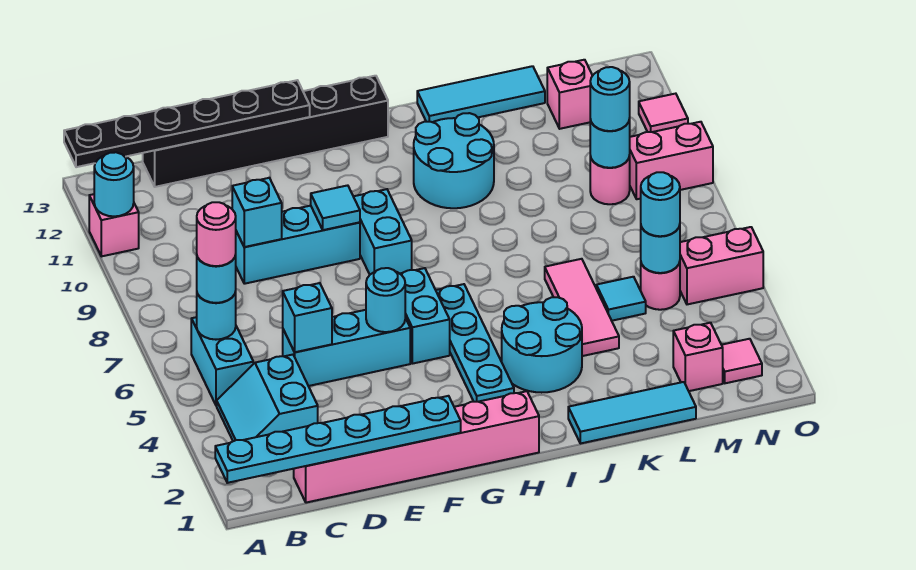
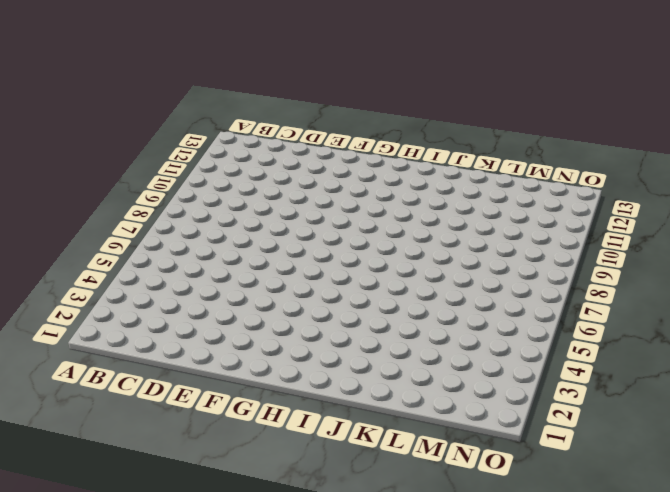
none -> pink brick A11 level 1
none -> cyan slope B3:C4 level 1 top C
none -> cyan brick B5:B6 level 1
none -> pink brick C1:H1 level 1

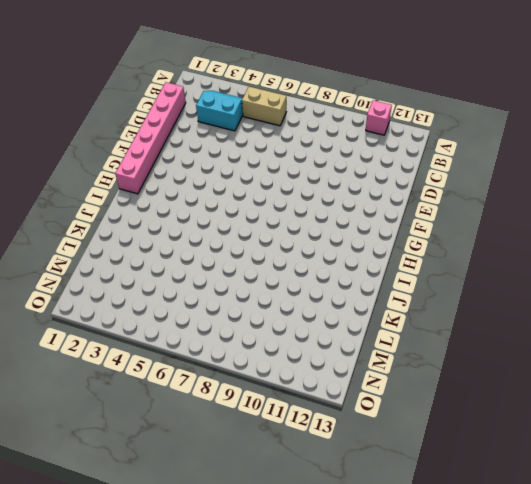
tan brick B5:B6 level 1 -> cyan brick B5:B6 level 1
none -> black brick C13:H13 level 1
none -> cyan brick D5:F5 level 1
none -> cyan brick D9:F9 level 1
none -> cyan brick G5:G6 level 1

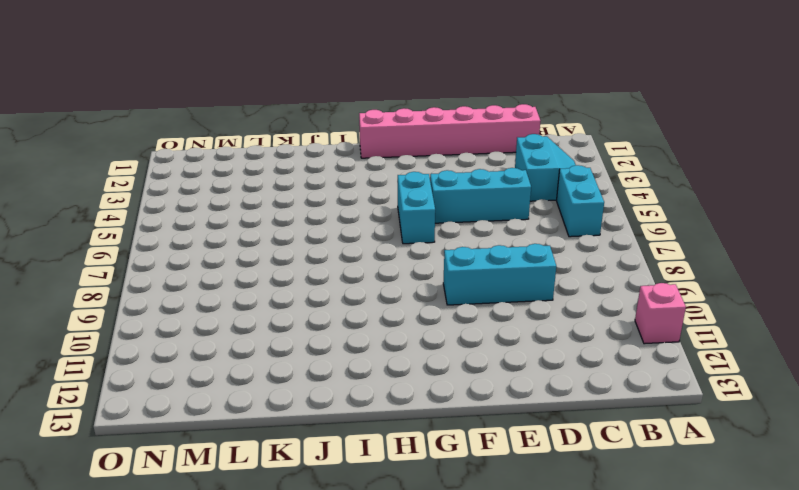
none -> black brick C13:H13 level 1
none -> cyan brick G8:G9 level 1
none -> cyan plate H3:H6 level 1
none -> cyan round brick I3:J4 level 1

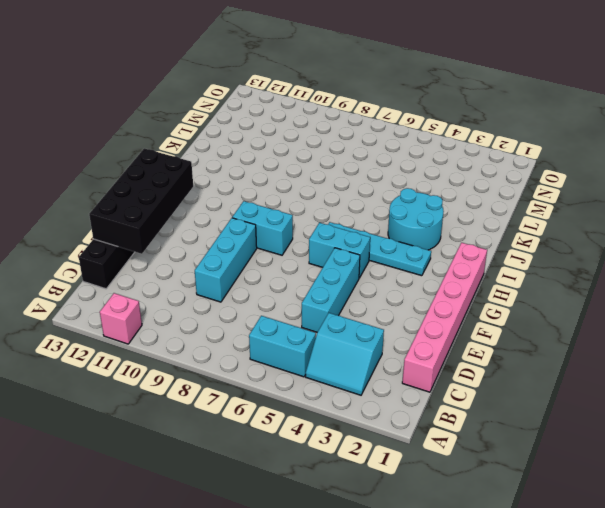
black brick D12:G13 level 2 -> black plate A13:F13 level 2
none -> cyan round brick I10:J11 level 1
none -> cyan tile J1:L1 level 1
none -> cyan tile J13:L13 level 1
none -> pink tile K4:K6 level 1

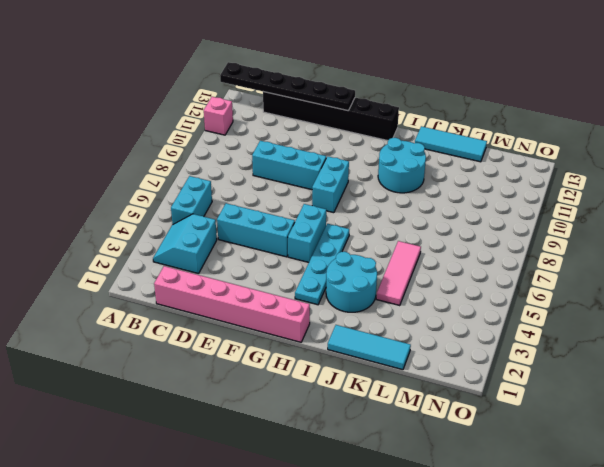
none -> cyan tile L5 level 1
none -> pink brick M2 level 1
none -> pink round brick M5 level 1
none -> pink round brick M9 level 1

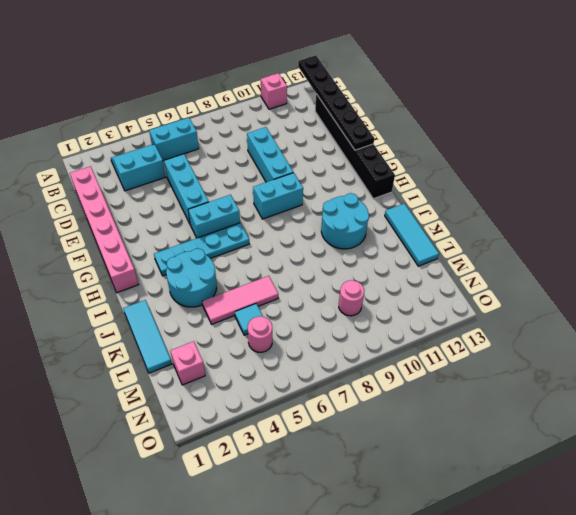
none -> pink brick M12 level 1
none -> pink tile N2 level 1
none -> pink brick N5:O5 level 1
none -> pink brick N9:O9 level 1

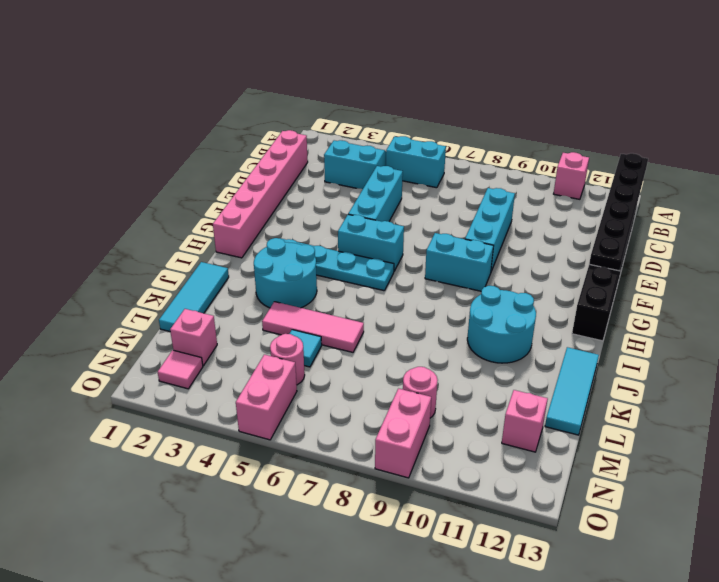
none -> pink tile O11 level 1
none -> cyan plate A1:F1 level 2
none -> cyan round brick A11 level 2
none -> cyan round brick B6 level 2

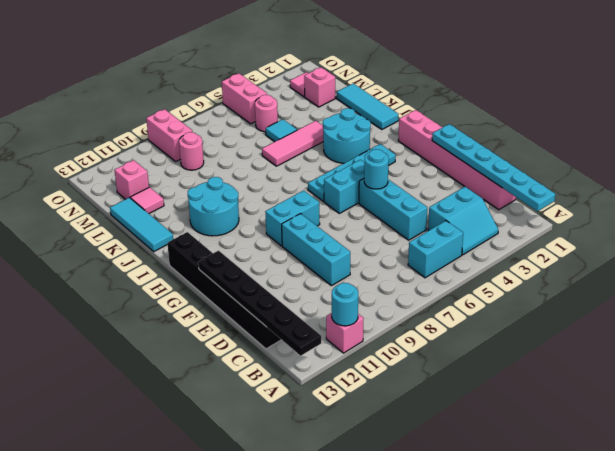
pink tile L12 level 1 -> pink tile O11 level 1
none -> cyan round brick B6 level 2
none -> cyan brick D5 level 2
none -> cyan brick D9 level 2
none -> cyan tile F9 level 2

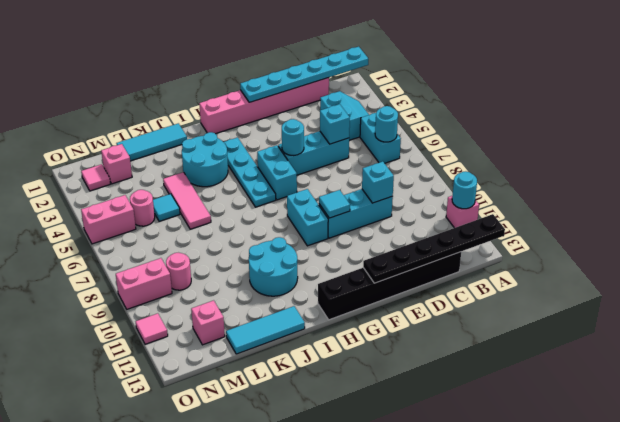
none -> cyan round brick M5 level 2
none -> cyan round brick M9 level 2
none -> cyan round brick B6 level 3
none -> cyan round brick M5 level 3

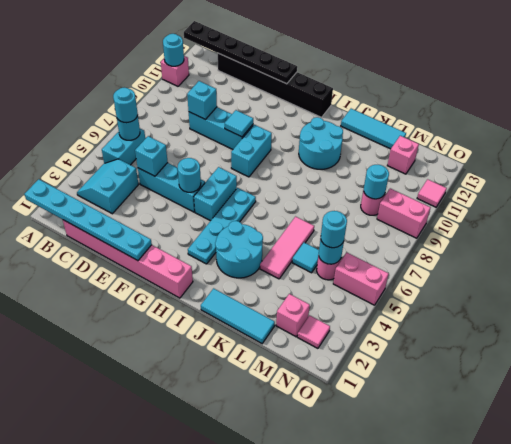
none -> cyan round brick M9 level 3
none -> pink round brick B6 level 4

